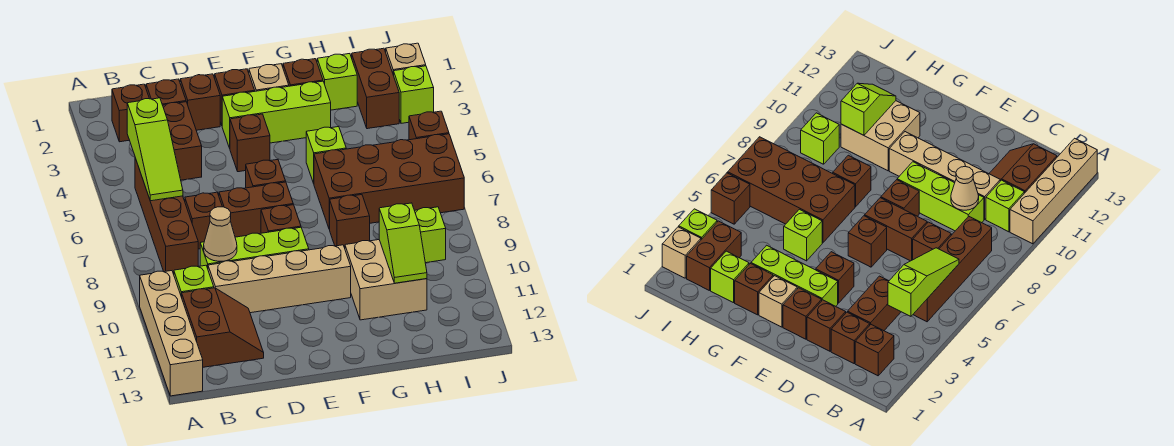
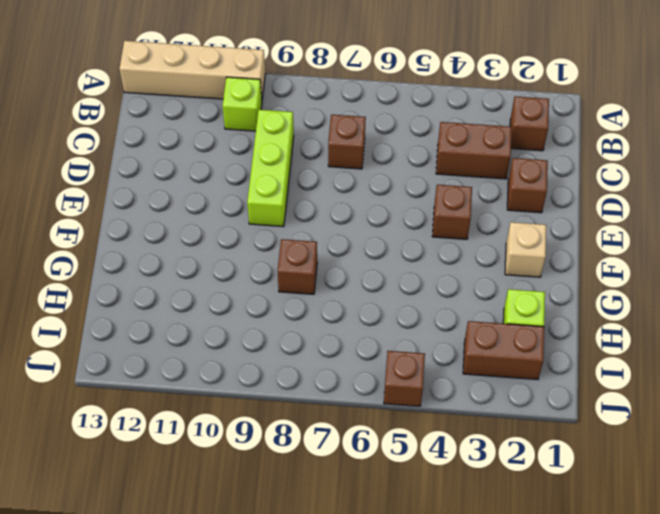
none -> brown brick B5:B8 level 1
none -> brown slope B11:C12 level 1 top B
none -> brown brick C2 level 1
none -> tan brick C10:F10 level 1

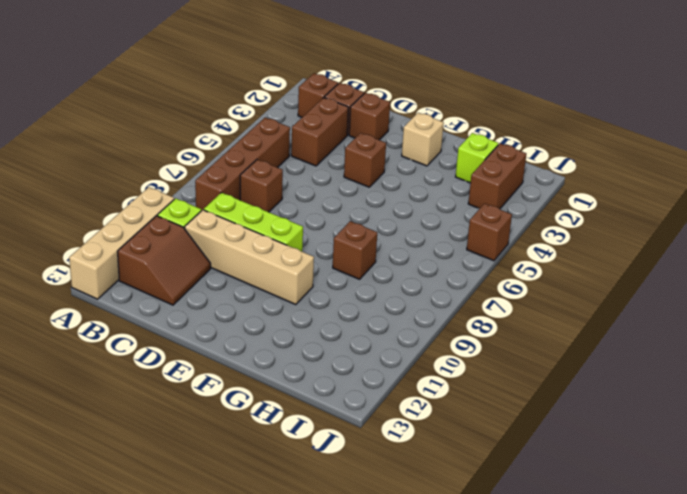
none -> brown brick D7:E7 level 1
none -> brown brick E2 level 1
none -> lime brick E3:G3 level 1
none -> brown brick E6 level 1

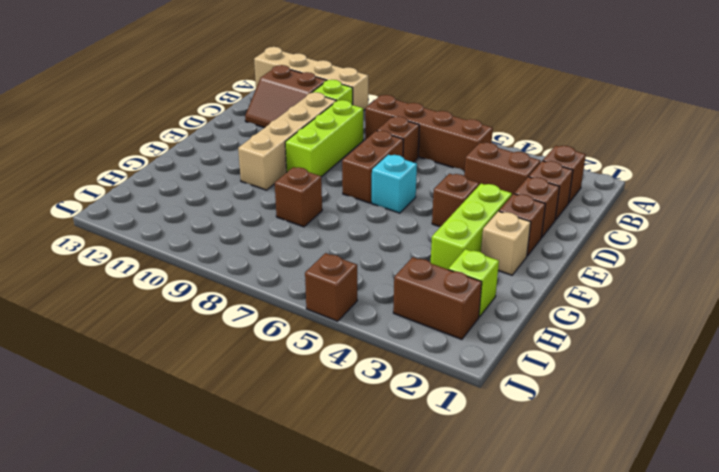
cyan brick E6 level 1 -> brown brick E6 level 1
none -> brown brick E8 level 1
none -> brown brick G2 level 1
none -> lime brick G5 level 1
none -> brown brick G6:J7 level 1

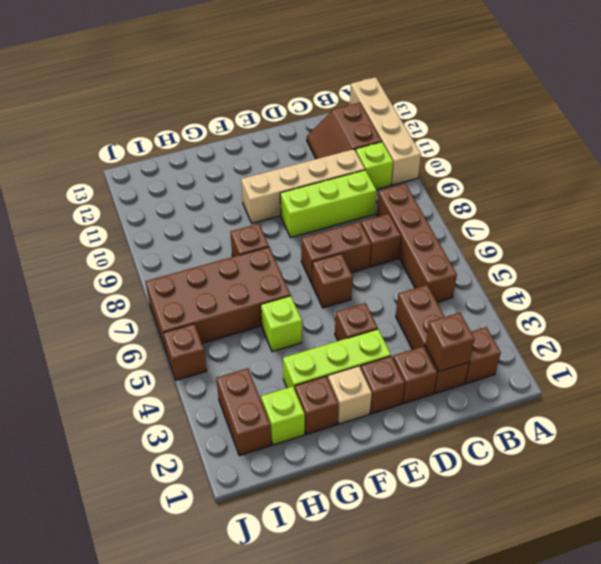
brown brick C2 level 2 -> brown brick E8 level 1
none -> tan brick G10:H11 level 1
none -> lime brick I9 level 1
none -> tan brick J2 level 1
none -> lime brick J3 level 1

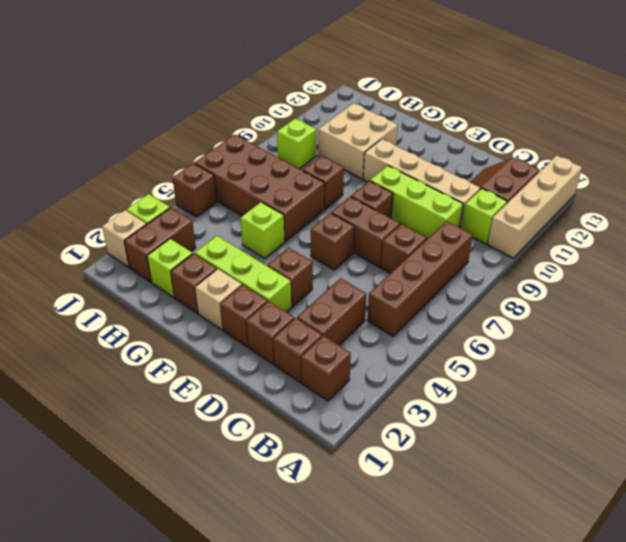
none -> lime slope B4:B6 level 2 top 4
none -> tan cone C9 level 2
none -> lime slope H10:H11 level 2 top 10

